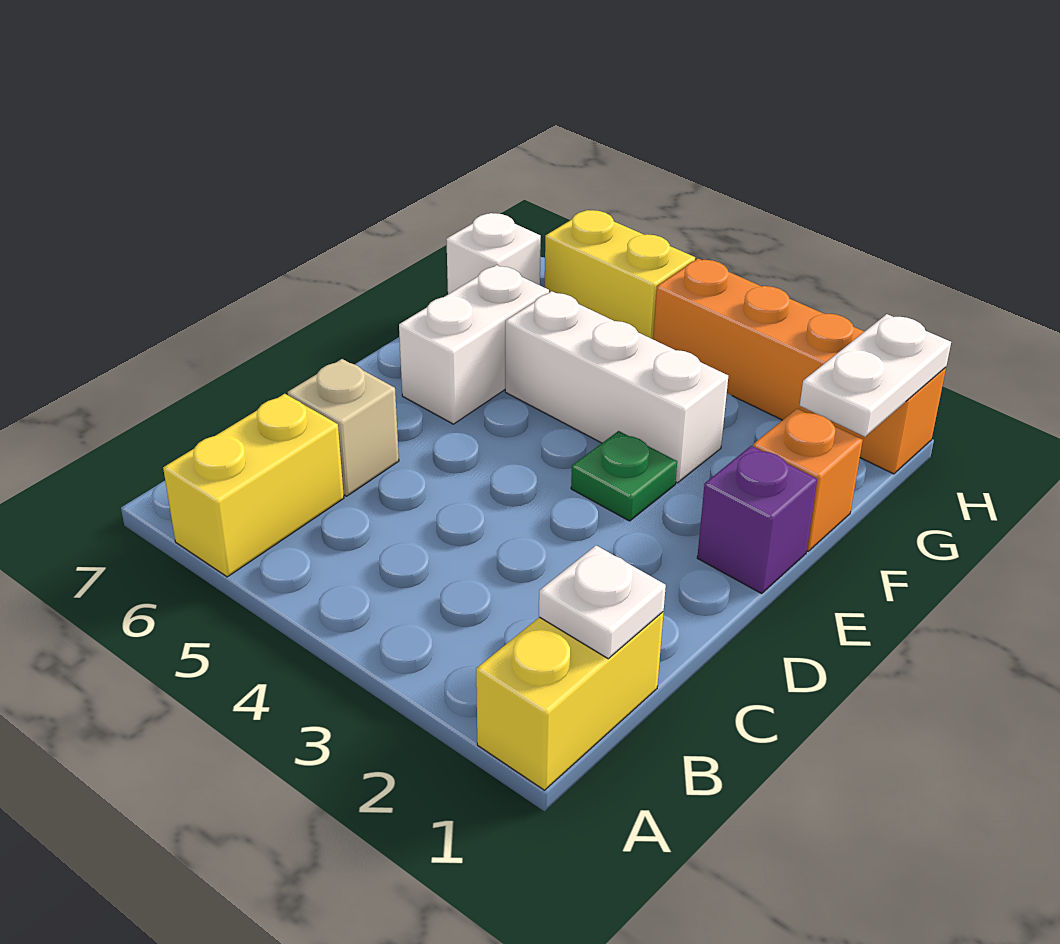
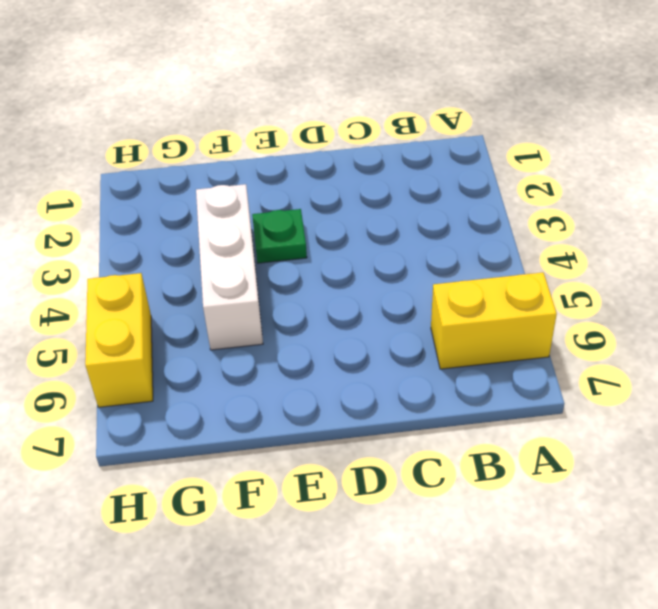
none -> yellow brick A1:B1 level 1
none -> tan brick C6 level 1
none -> purple brick E1 level 1

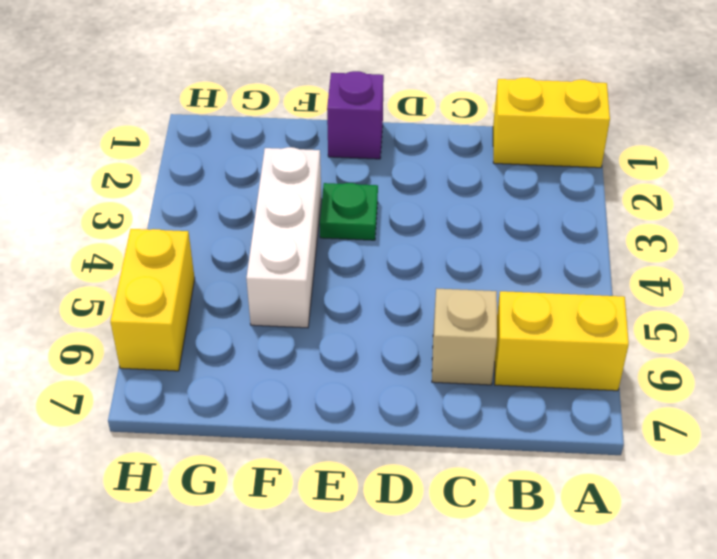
none -> white brick E6:F6 level 1
none -> orange brick F1 level 1
none -> white brick G7 level 1

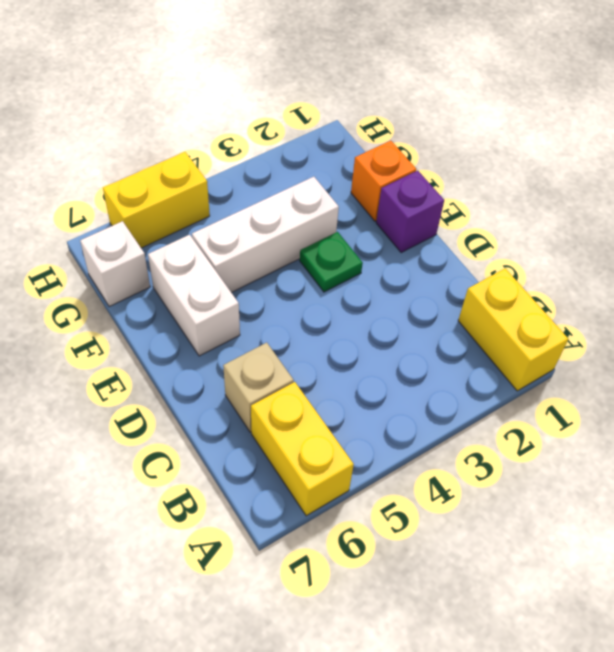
none -> orange brick H1:H4 level 1
none -> white plate B1 level 2
none -> white plate G1:H1 level 2

